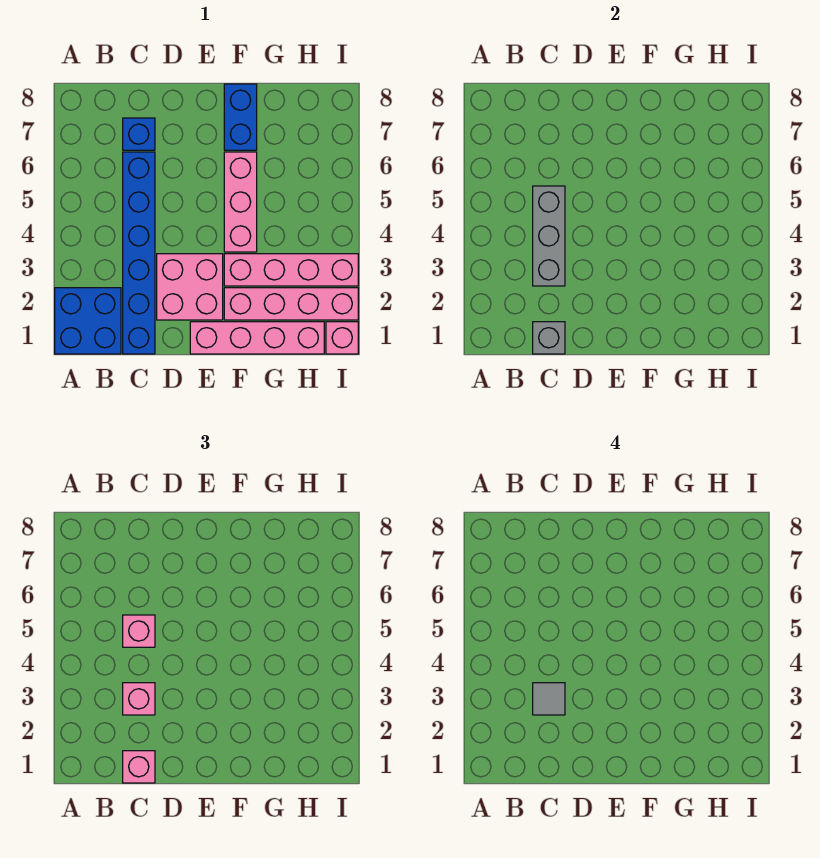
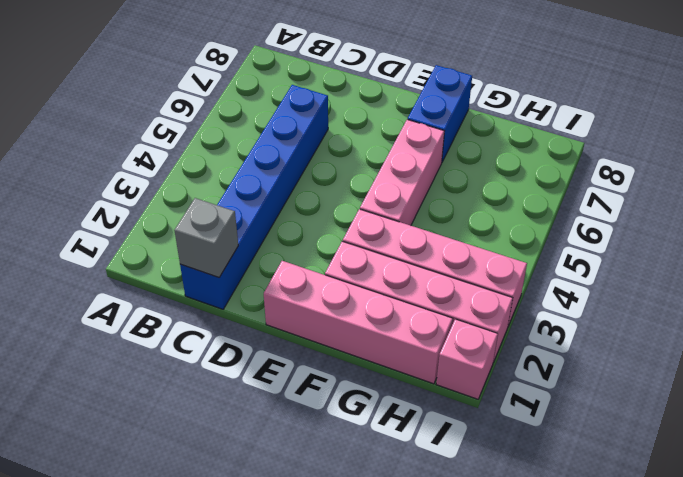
none -> blue brick A1:B2 level 1
none -> blue brick C7 level 1
none -> pink brick D2:E3 level 1

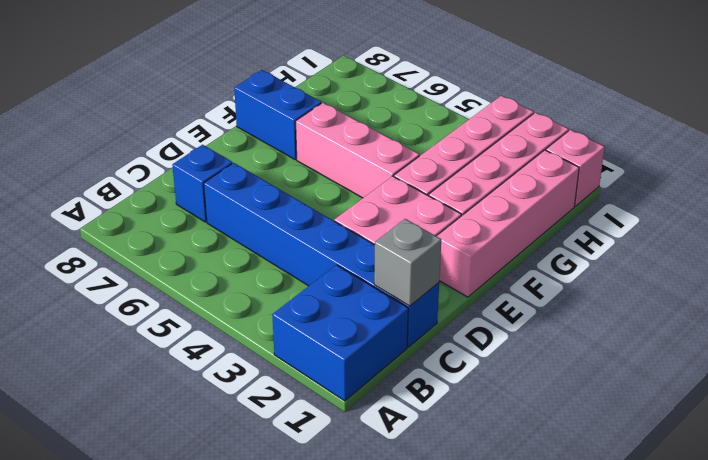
none -> grey brick C3:C5 level 2
none -> pink brick C1 level 3
none -> pink brick C3 level 3

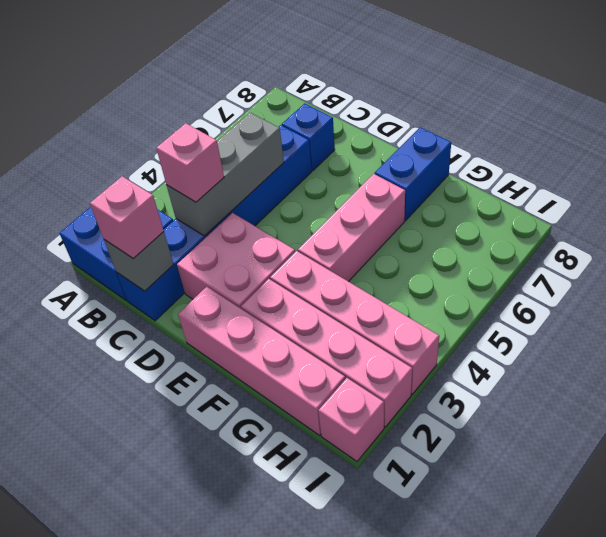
none -> pink brick C5 level 3
none -> grey tile C3 level 4

